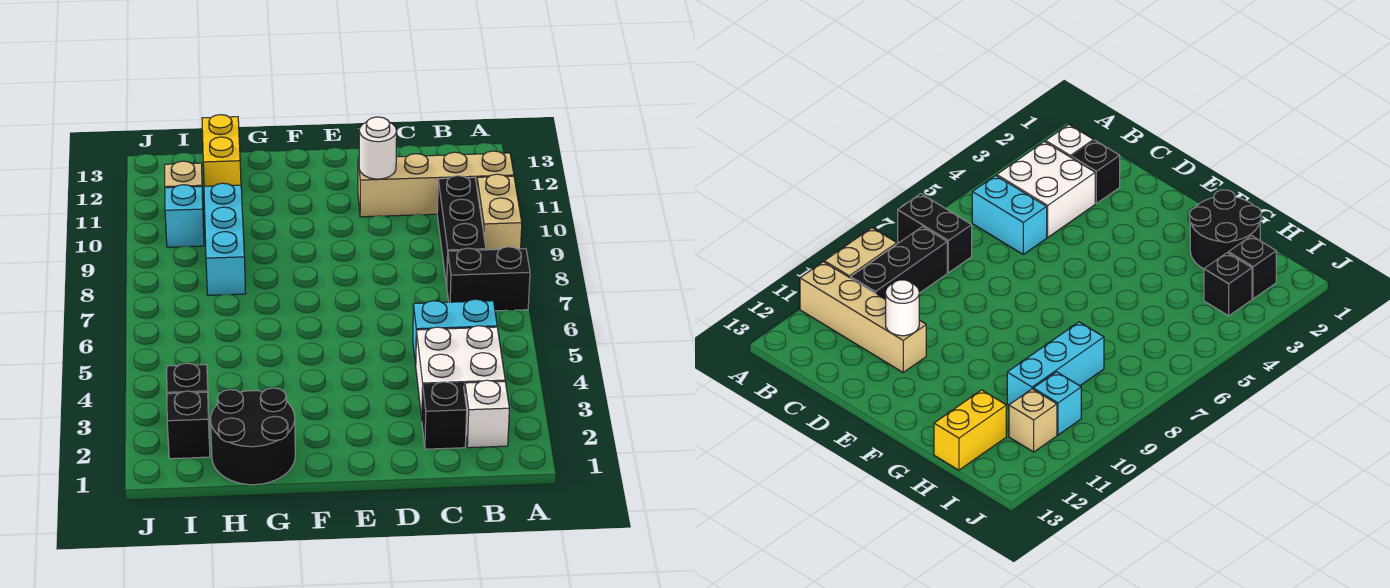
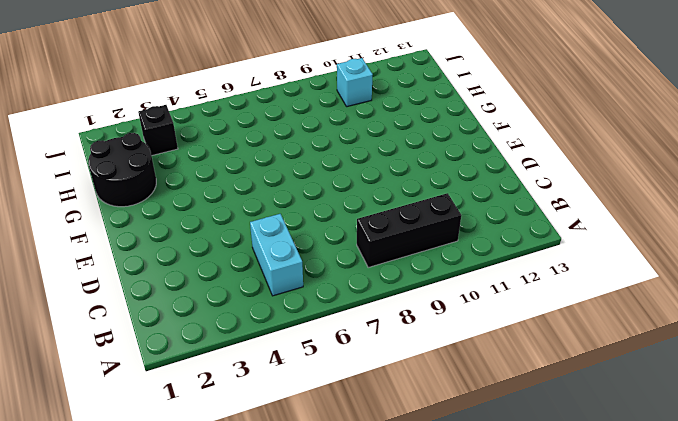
none -> black brick A7:B7 level 1
none -> tan brick A9:A10 level 1
none -> tan brick A11:D11 level 1

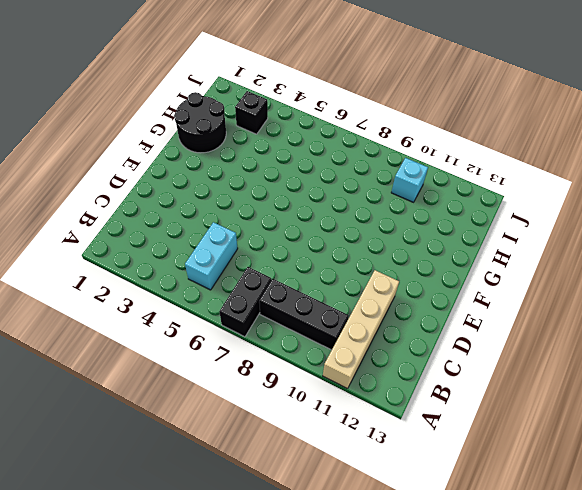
none -> tan brick A9:A10 level 1
none -> white brick B2 level 1
none -> white brick B3:C4 level 1

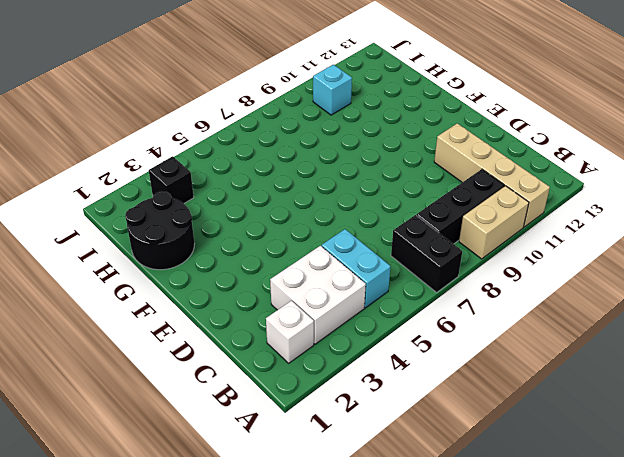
none -> black brick C2 level 1
none -> cyan brick H8:H10 level 1
none -> yellow brick H12:H13 level 1

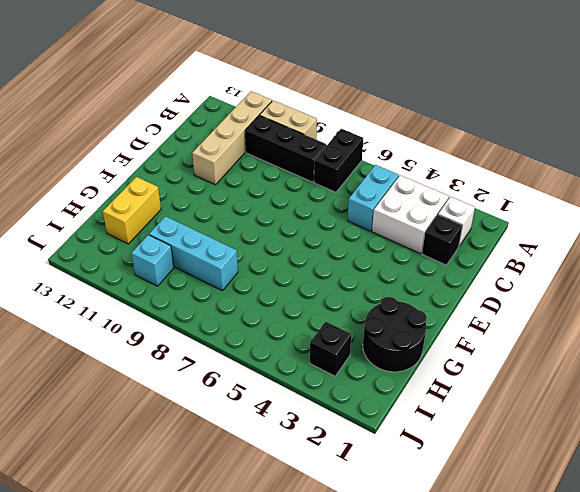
yellow brick G12:H12 level 1 -> yellow brick H12:H13 level 1
none -> black brick I2 level 1
none -> tan brick I11 level 1
none -> white round brick D11 level 2

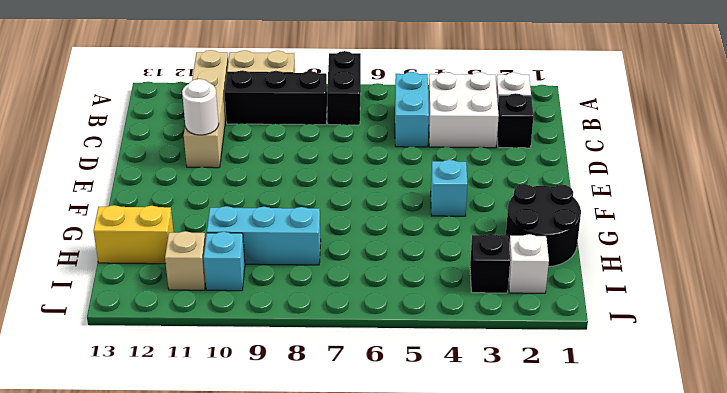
cyan brick F4 level 1 -> none
white brick I2 level 1 -> black brick I2 level 1

